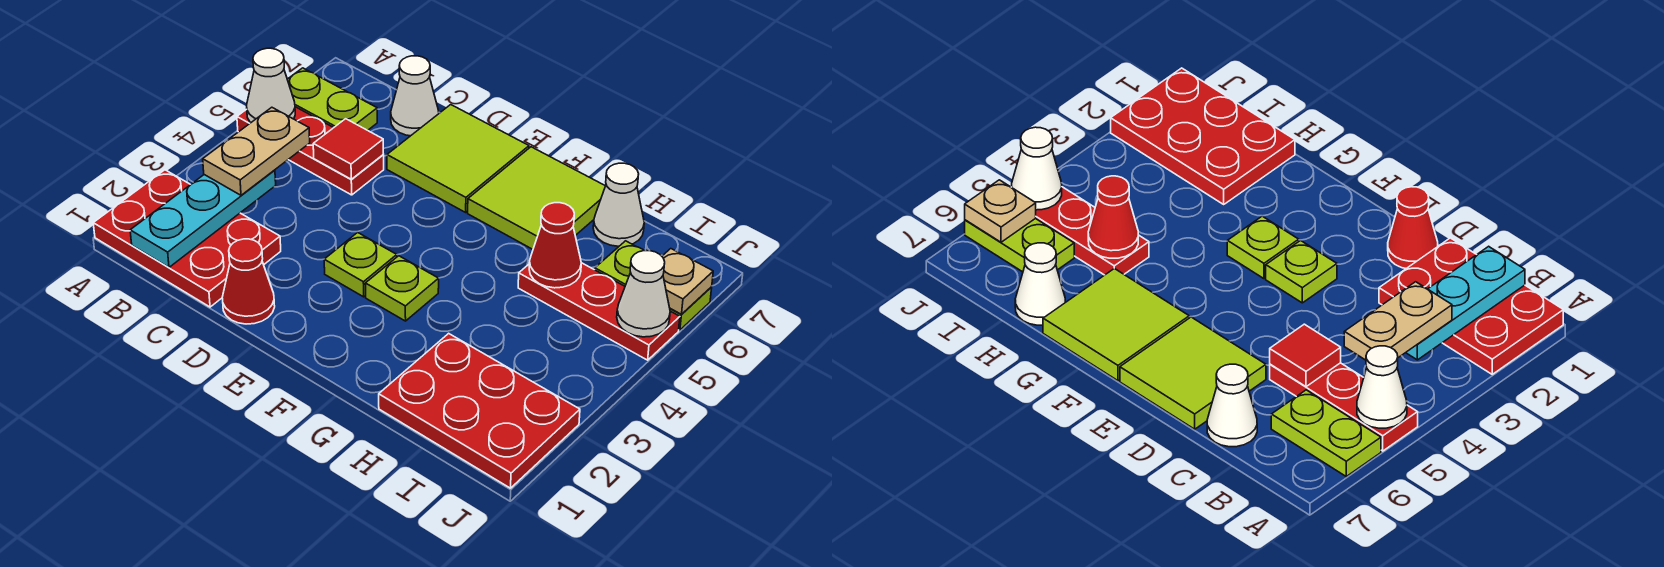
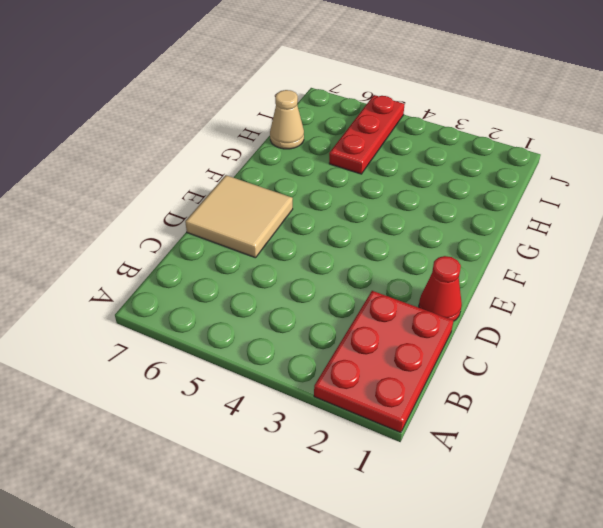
tan tile D6:E7 level 1 -> lime tile D6:E7 level 1
tan cone H7 level 1 -> white cone H7 level 1
none -> red plate A5:C5 level 1
none -> lime plate A6:B6 level 1
none -> white cone C7 level 1

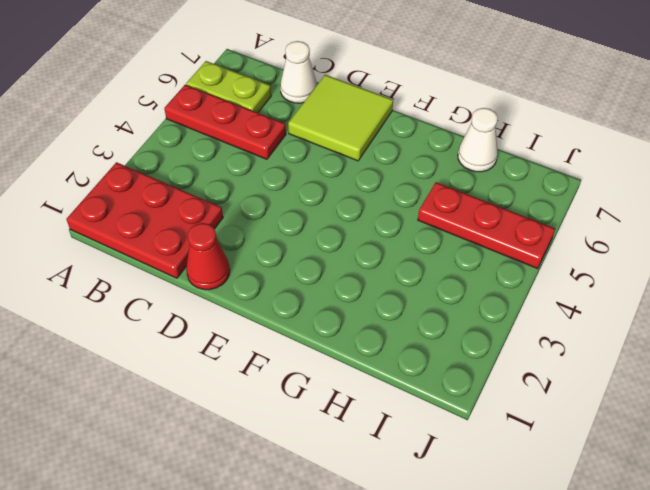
none -> lime plate E3 level 1
none -> lime plate F3 level 1
none -> lime tile F6:G7 level 1

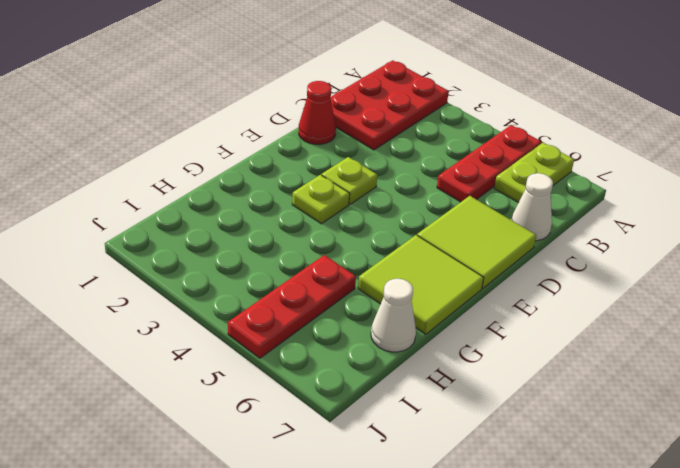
none -> red plate H1:J2 level 1
none -> lime plate I6:J6 level 1
none -> white cone A5 level 2

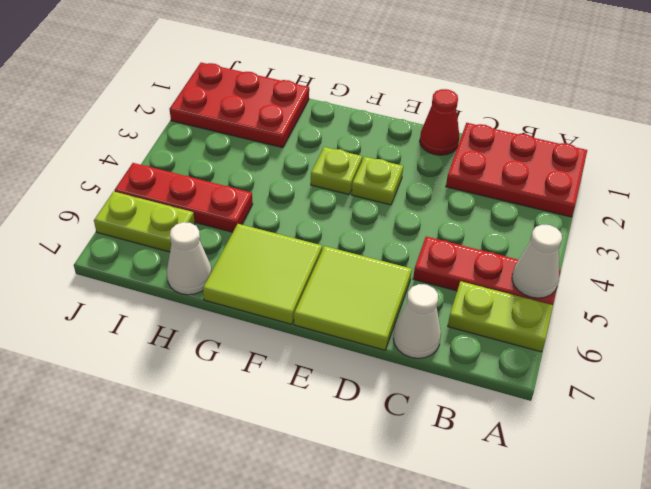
none -> cyan plate B1:B3 level 2
none -> red tile C5 level 2
none -> red cone H5 level 2

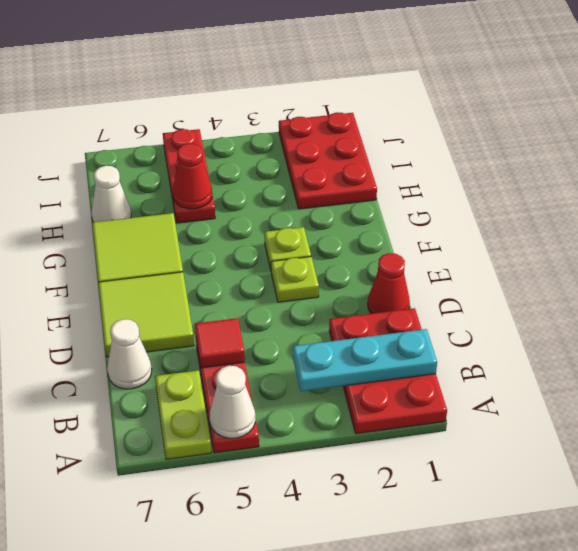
none -> lime plate I6:J6 level 1
none -> white cone J5 level 2
none -> tan plate J6 level 2

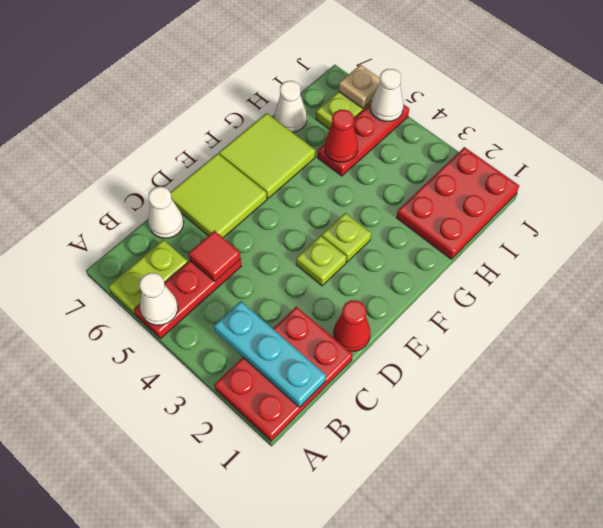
none -> tan plate B3:B4 level 3

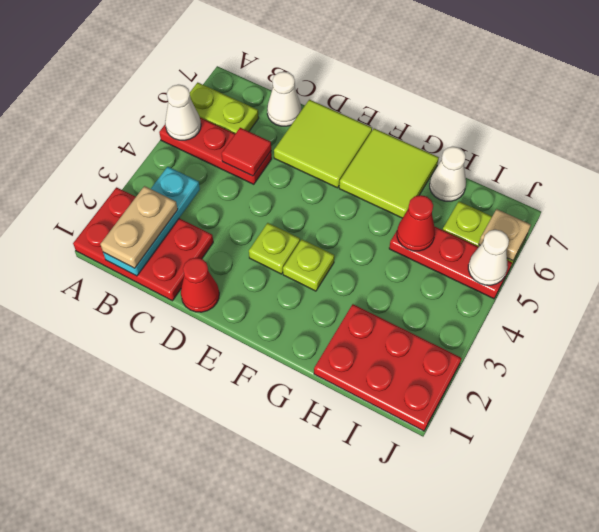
tan plate B1:B2 level 3 -> tan plate B3:B4 level 3

